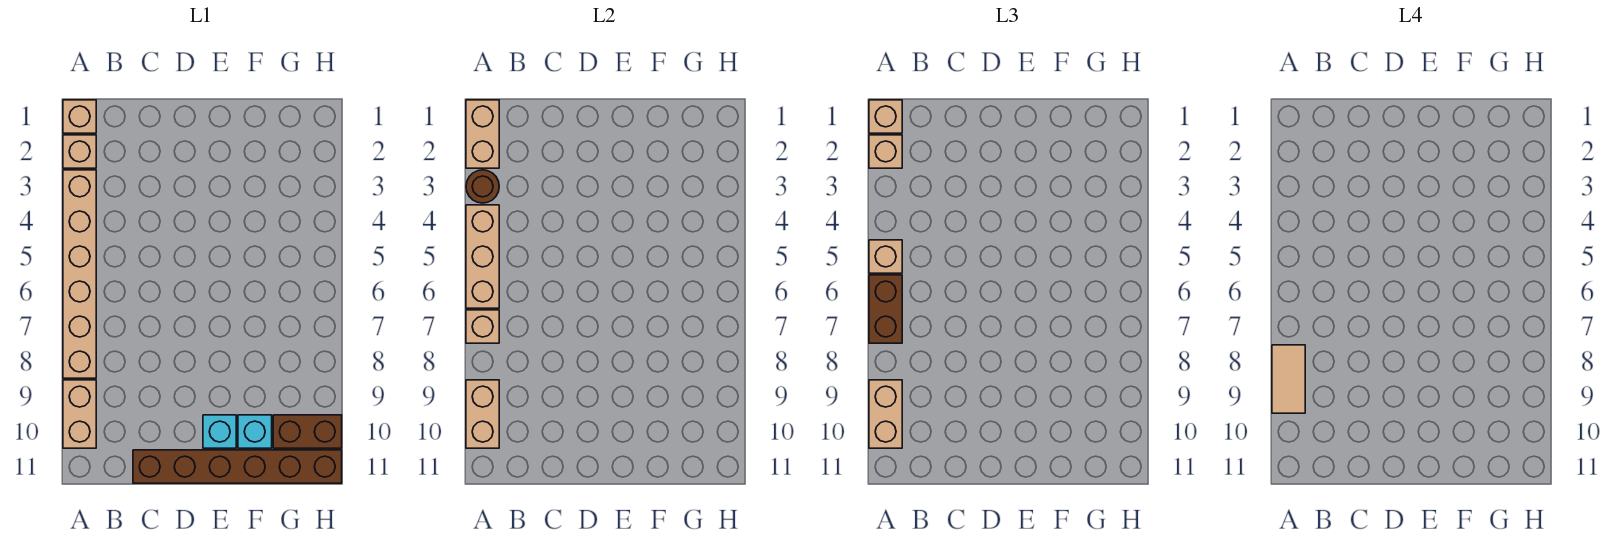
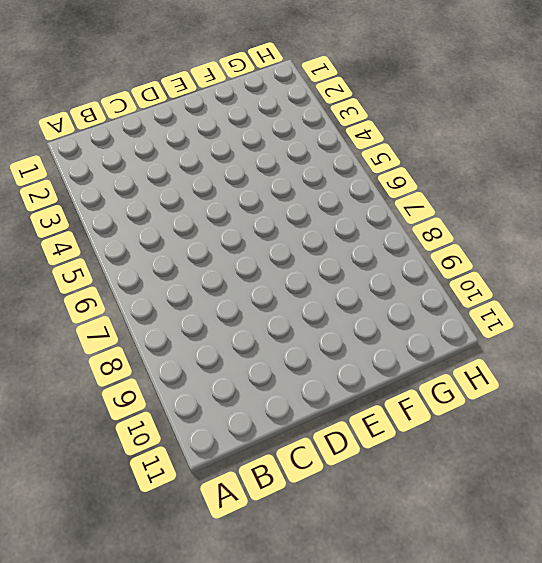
none -> tan brick A1 level 1
none -> tan brick A2 level 1
none -> tan brick A3:A8 level 1

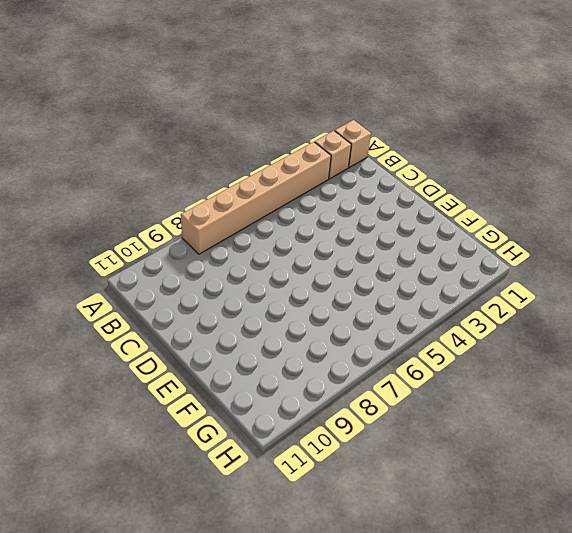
none -> tan brick A9:A10 level 1
none -> brown brick C11:H11 level 1
none -> cyan brick E10 level 1

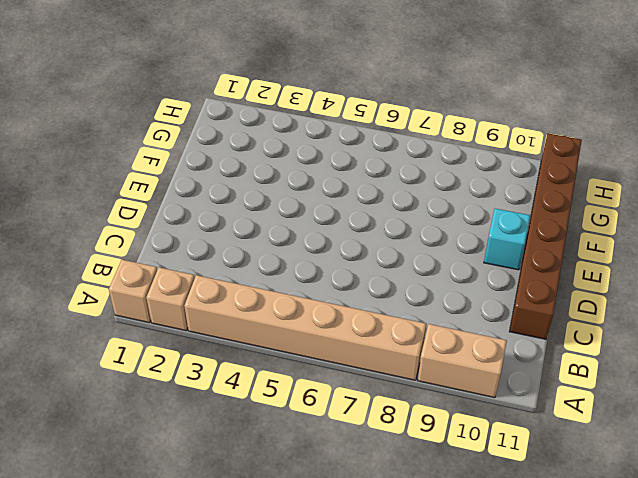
none -> cyan brick F10 level 1
none -> brown brick G10:H10 level 1
none -> tan brick A1:A2 level 2

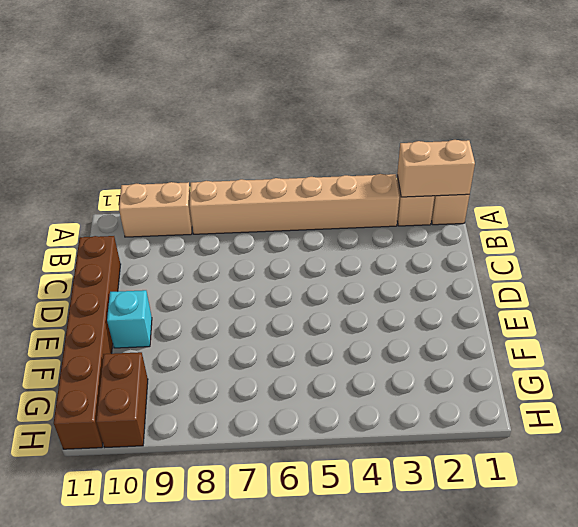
none -> cyan brick F10 level 1
none -> brown round brick A3 level 2
none -> tan brick A4:A6 level 2

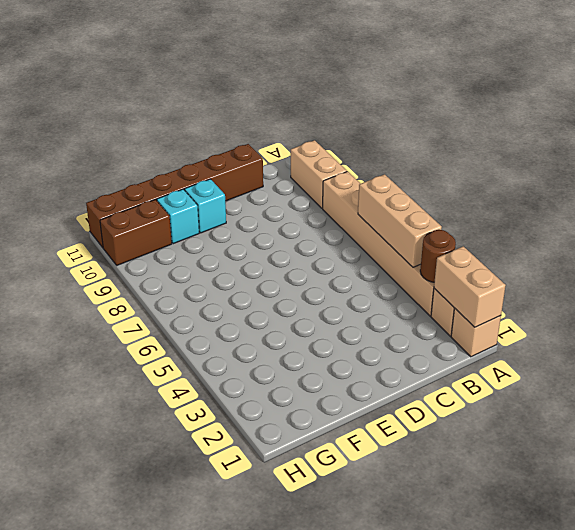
none -> tan brick A7 level 2
none -> tan brick A9:A10 level 2
none -> tan brick A1 level 3

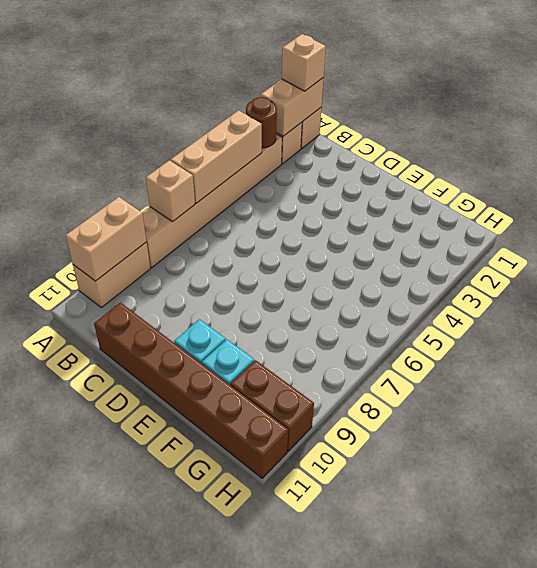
none -> tan brick A2 level 3
none -> tan brick A5 level 3
none -> brown brick A6:A7 level 3

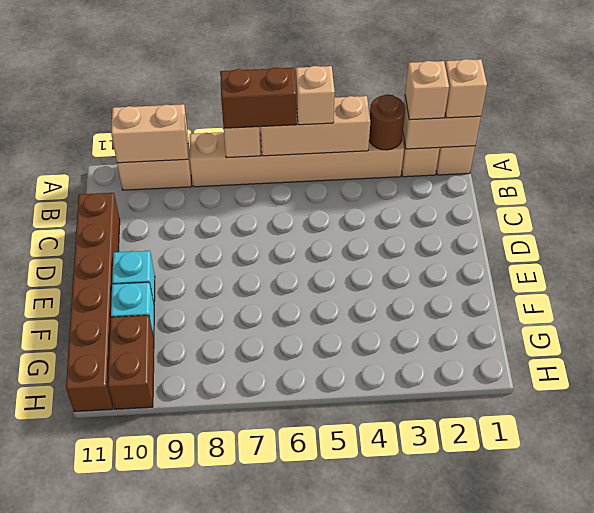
none -> tan brick A9:A10 level 3
none -> tan tile A8:A9 level 4

